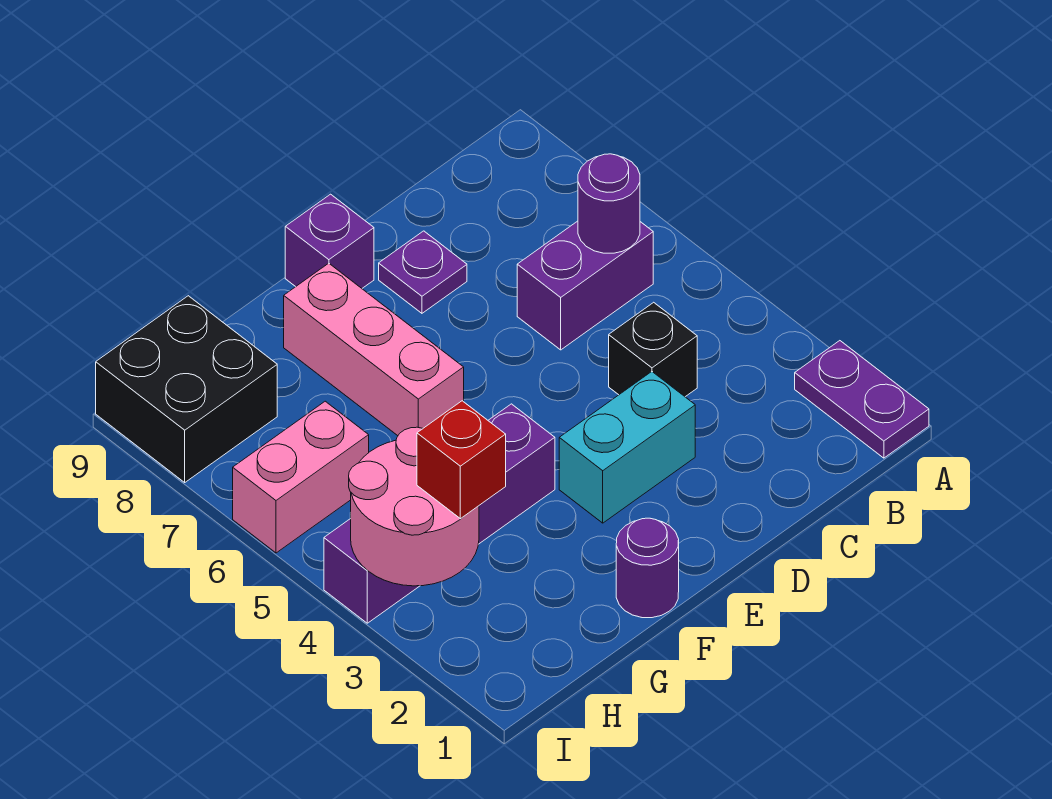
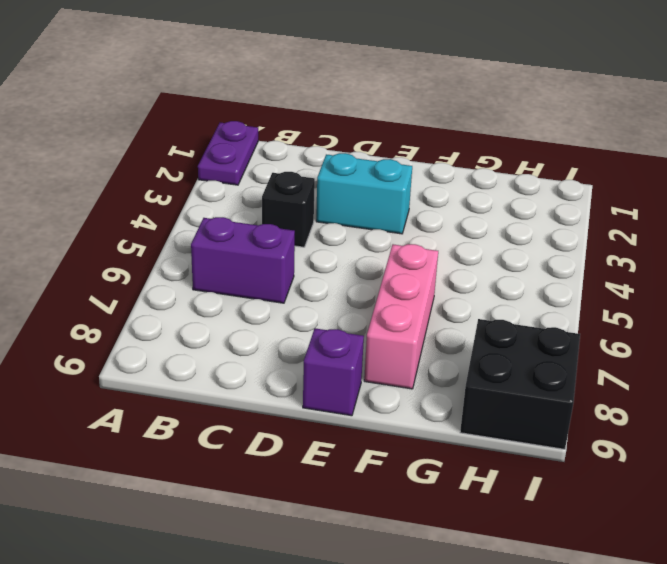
none -> purple plate D8 level 1
none -> purple round brick F1 level 1
none -> purple brick F4:I4 level 1

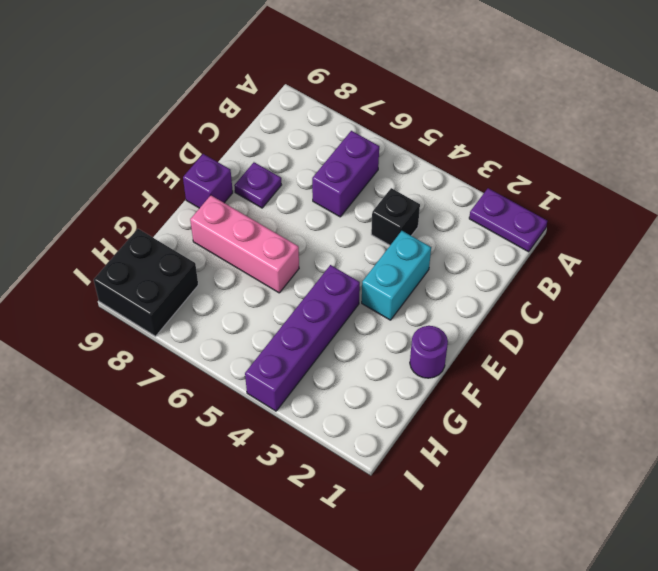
none -> pink brick H6:I6 level 1
none -> purple round brick B6 level 2
none -> pink round brick H3:I4 level 2

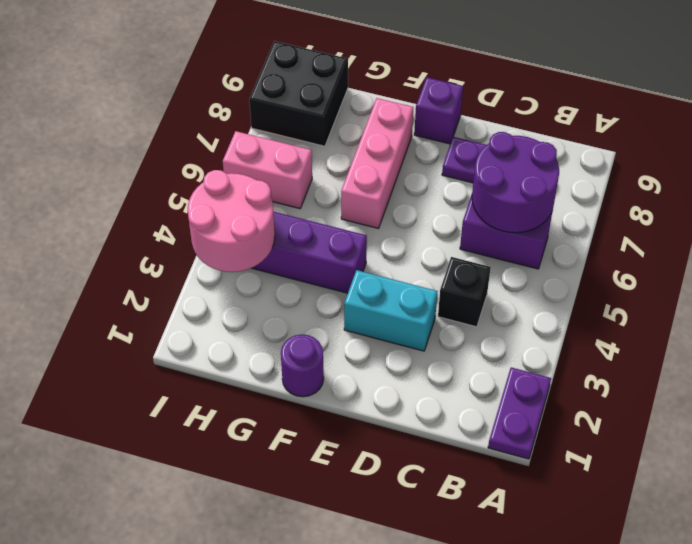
purple round brick B6:C7 level 2 -> purple round brick B6 level 2
none -> red brick H3 level 3

